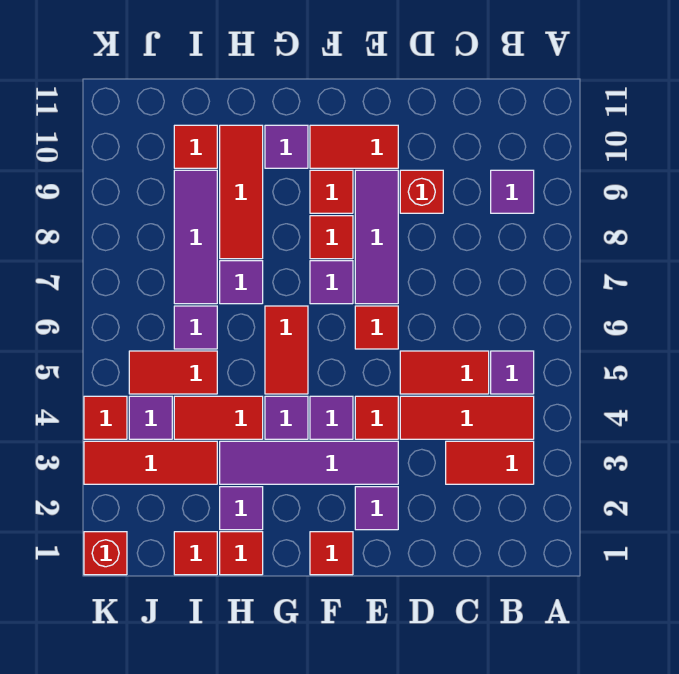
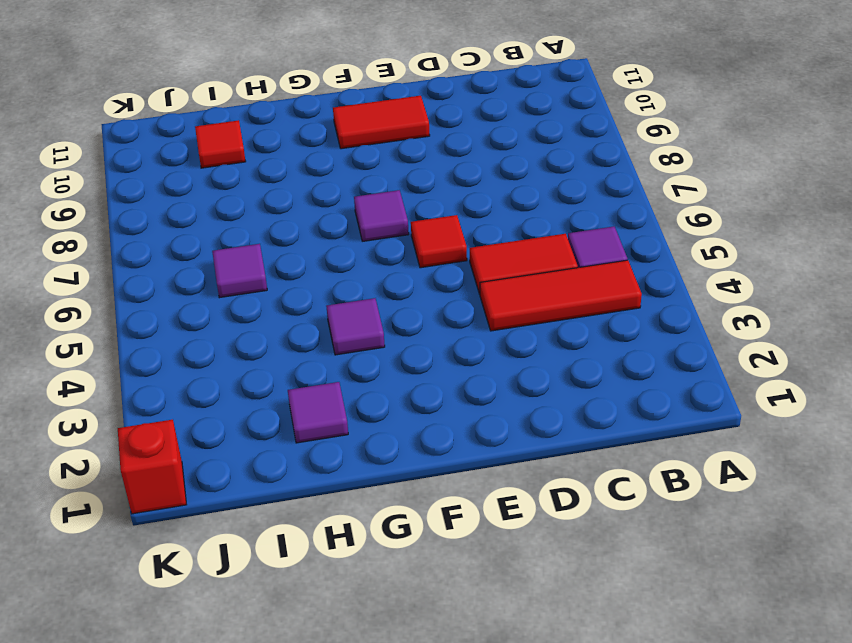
none -> red tile B3:C3 level 1
none -> purple tile B9 level 1
none -> red brick D9 level 1
none -> purple tile E2 level 1

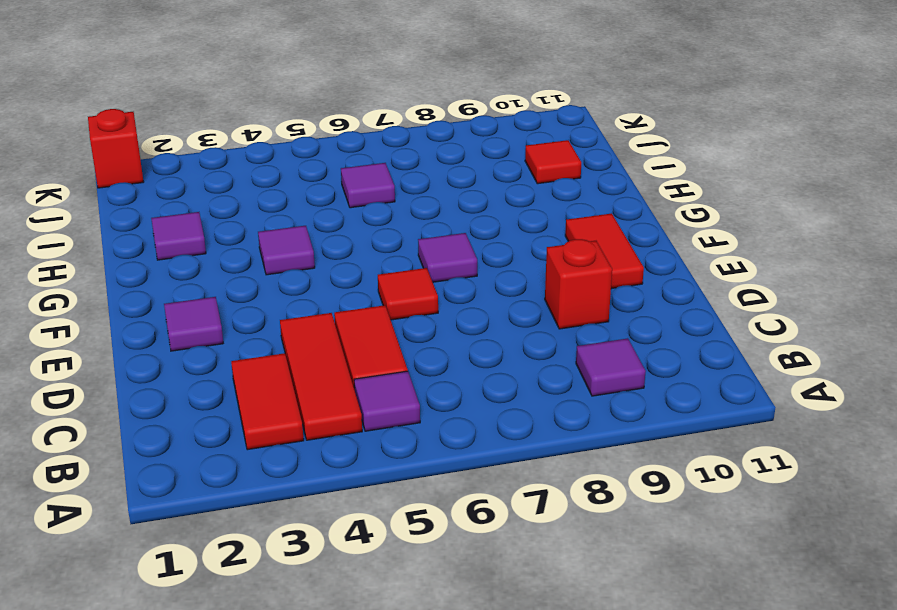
none -> purple tile E3:H3 level 1
none -> red tile E4 level 1
none -> purple tile E7:E9 level 1
none -> red tile F1 level 1

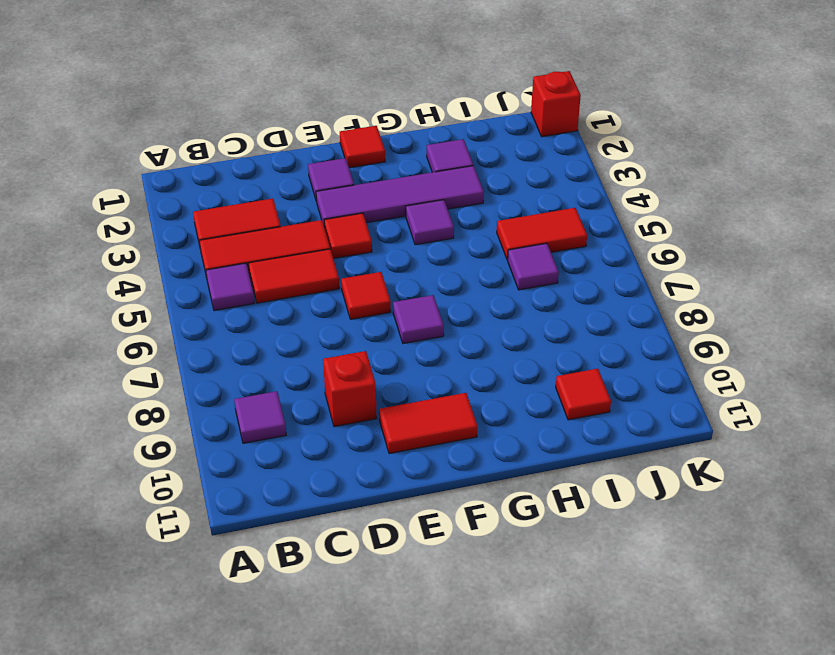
none -> purple tile E7:E9 level 1
none -> purple tile F4 level 1
none -> red tile F8 level 1
none -> red tile F9 level 1

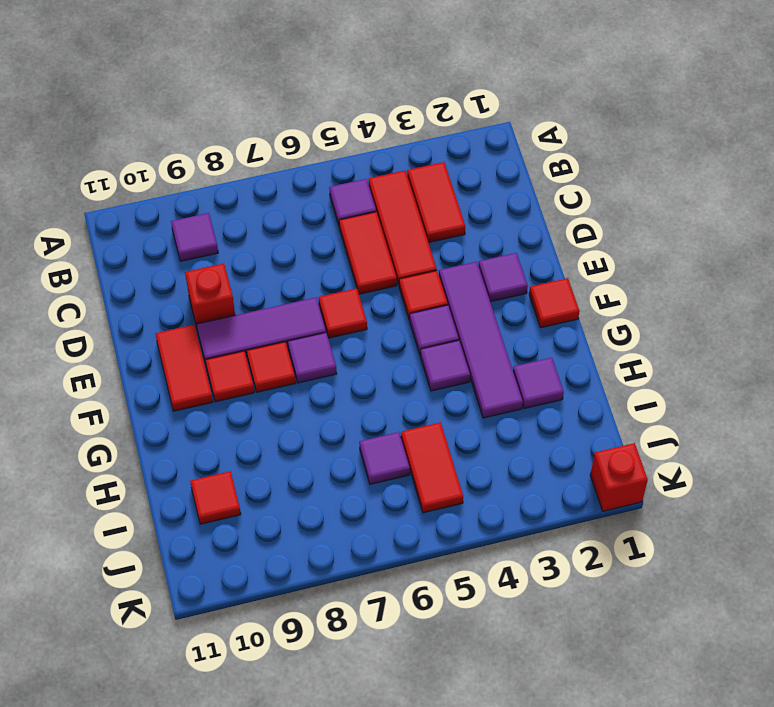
none -> red tile G5:G6 level 1
none -> purple tile G10 level 1
none -> red tile H1 level 1
none -> red tile H4:I4 level 1

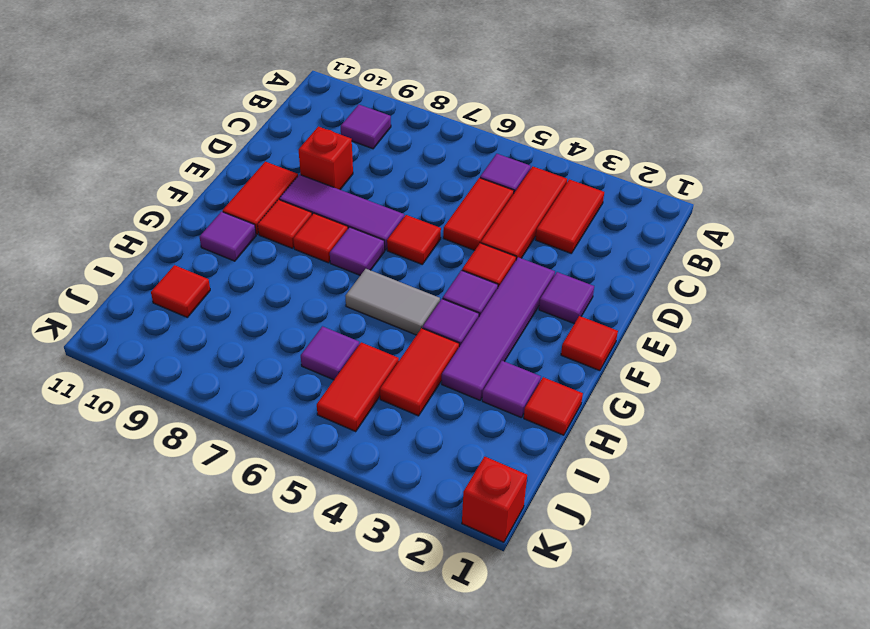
grey tile G5:G6 level 1 -> red tile G5:G6 level 1
none -> purple tile H7 level 1
none -> red tile H8:H10 level 1
none -> red tile I1 level 1
none -> red tile I3:K3 level 1

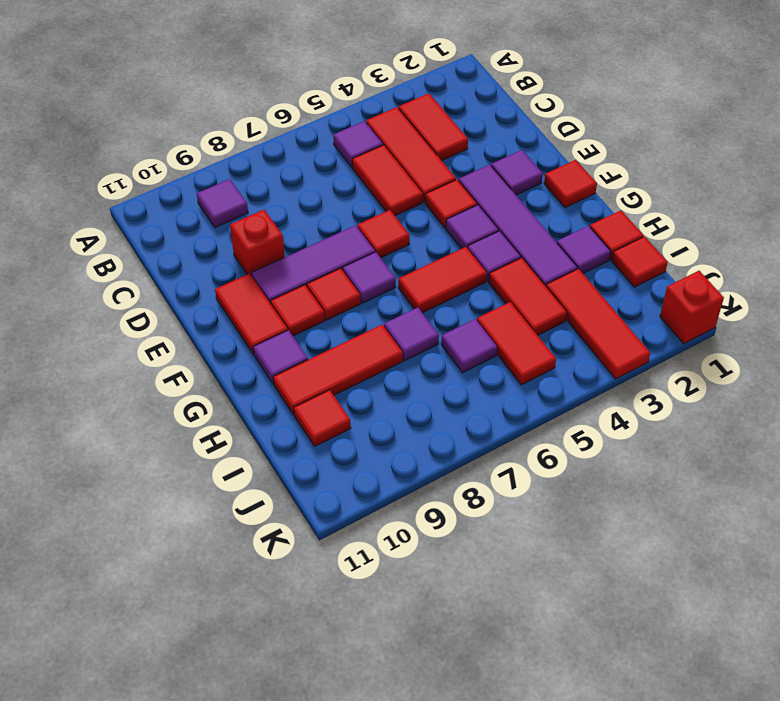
none -> purple tile I7:I9 level 1
none -> purple tile J4 level 1
none -> red tile K4 level 1

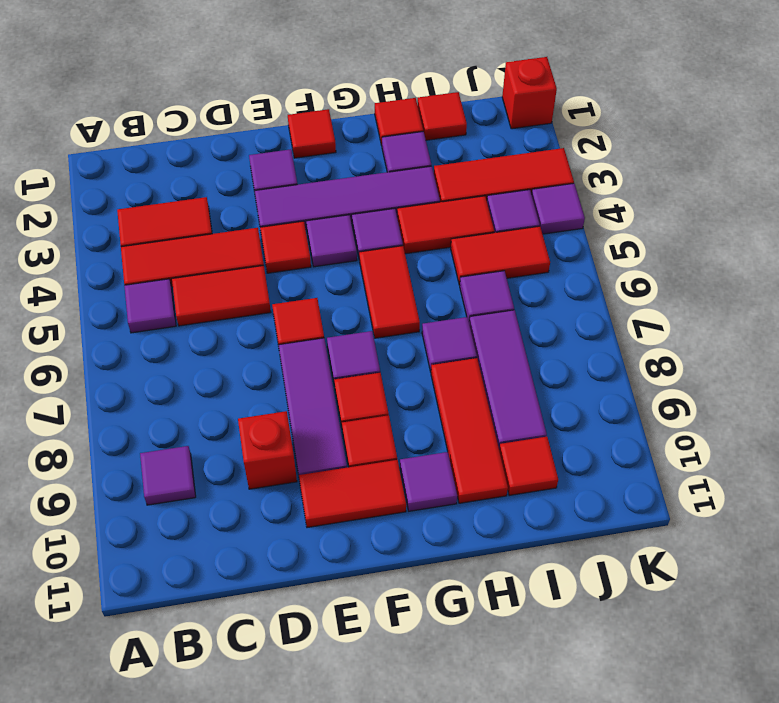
purple tile K4 level 1 -> red tile K4 level 1

